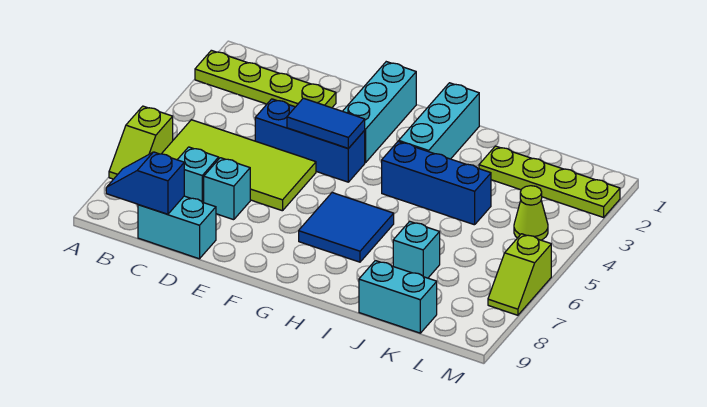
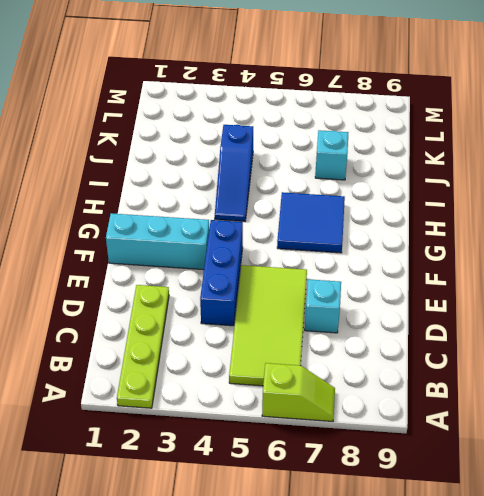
blue slope H4:J4 level 1 top J -> blue brick H4:J4 level 1
none -> cyan brick C7 level 1
none -> cyan brick C9:D9 level 1
none -> cyan brick H1:H3 level 1

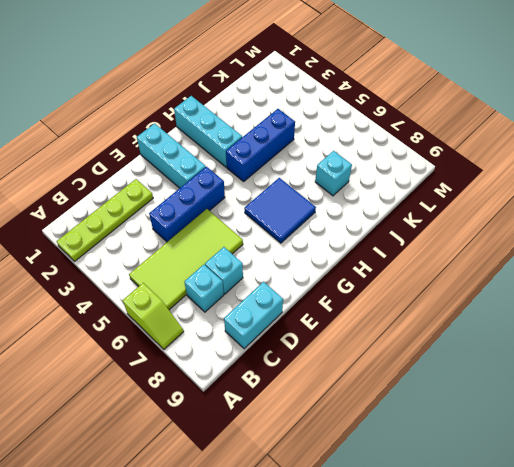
none -> lime plate J2:M2 level 1
none -> cyan brick J9:K9 level 1
none -> lime cone L4 level 1

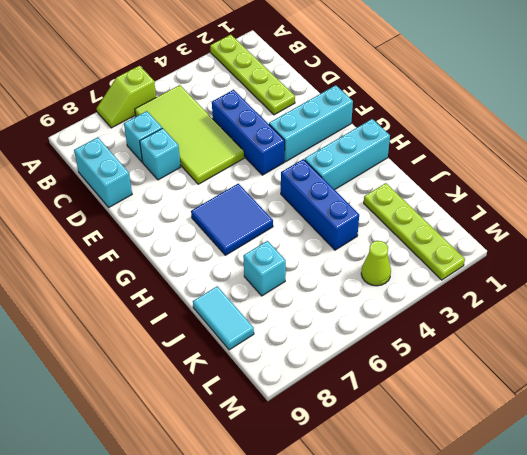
cyan tile J9:K9 level 1 -> cyan brick J9:K9 level 1
none -> lime slope M6:M7 level 1 top 6
none -> blue slope B9:C9 level 2 top C
none -> blue tile E4:F4 level 2

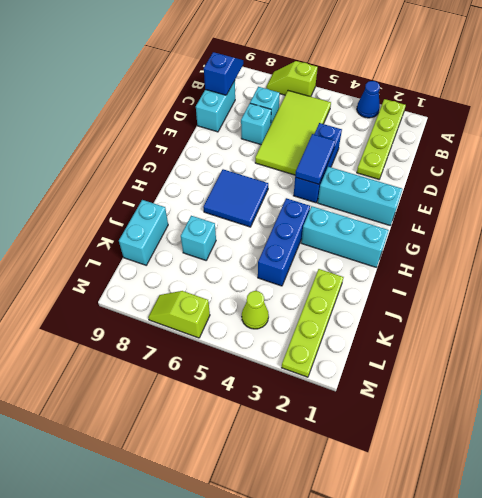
blue cone A3 level 1 -> none

